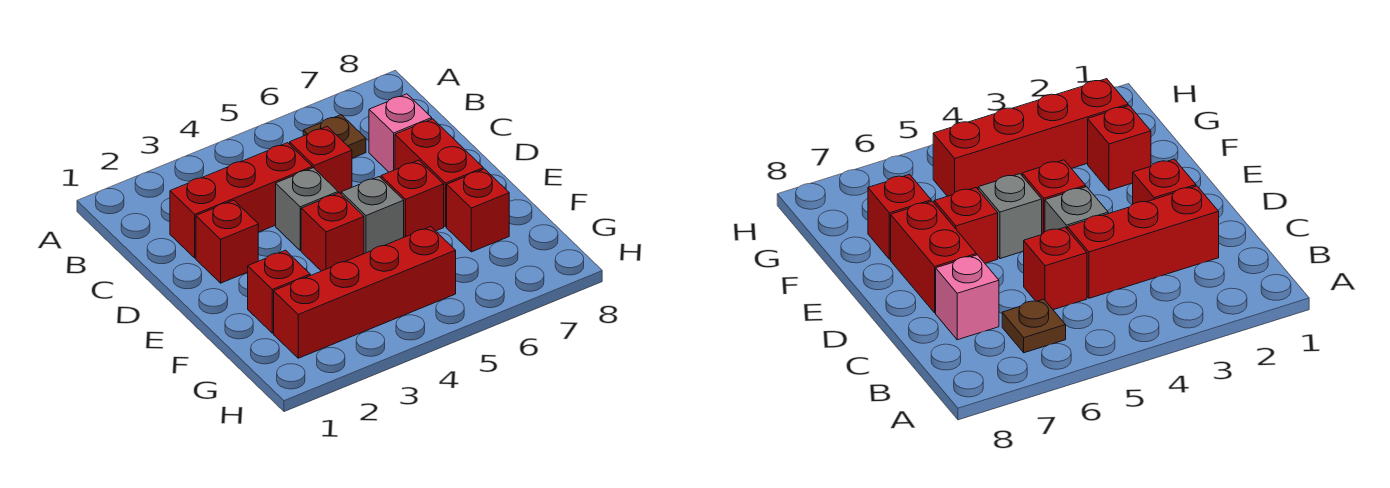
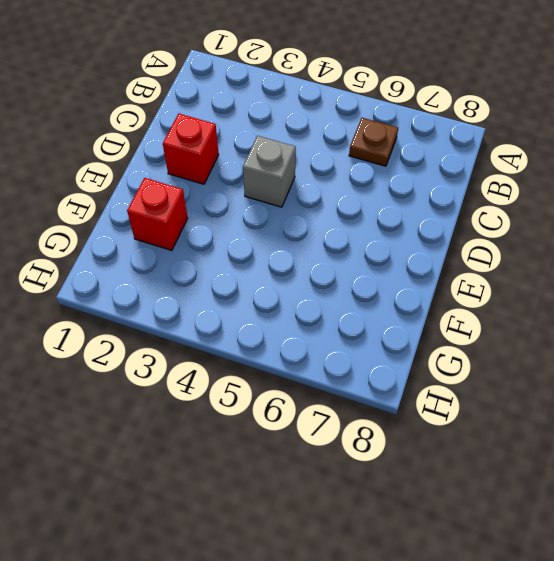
none -> red brick C2:C4 level 1
none -> red brick C5 level 1
none -> pink brick C7 level 1

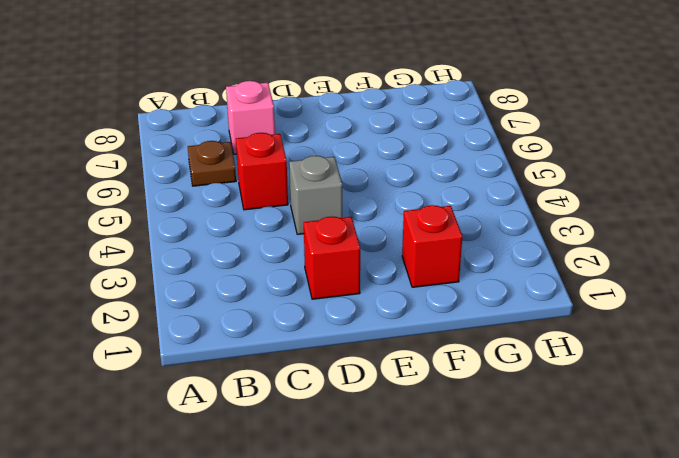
none -> red brick C2:C4 level 1
none -> red brick D7:E7 level 1
none -> red brick E4 level 1

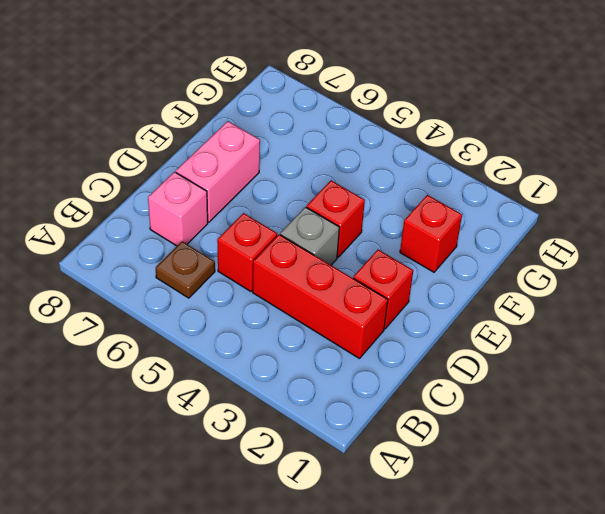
pink brick D7:E7 level 1 -> red brick D7:E7 level 1
none -> grey brick E5 level 1
none -> red brick E6 level 1
none -> red brick F7 level 1

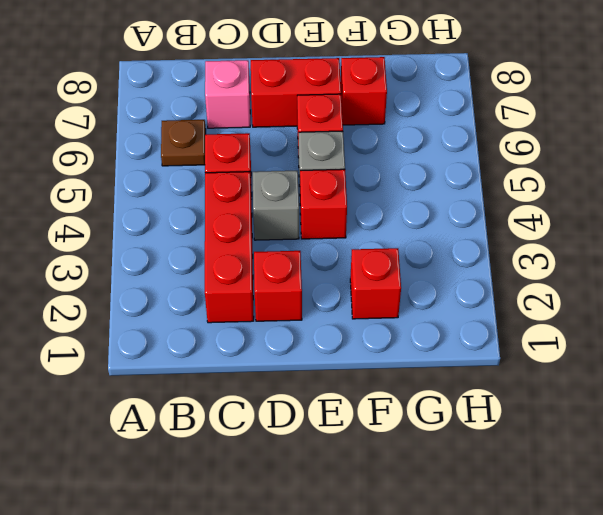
none -> red brick G2:G5 level 1

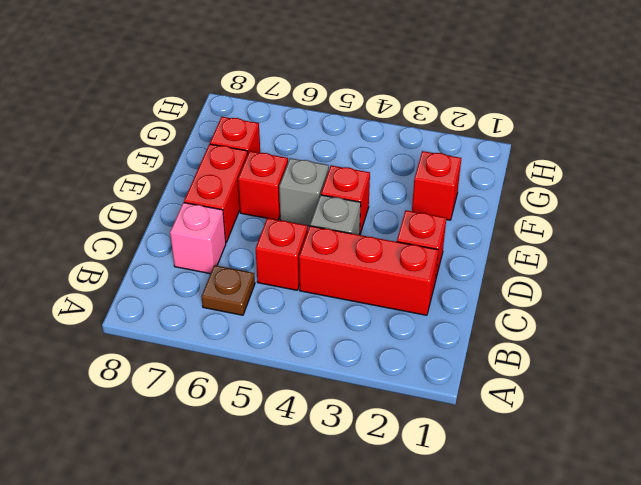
none -> red brick G2:G5 level 1

